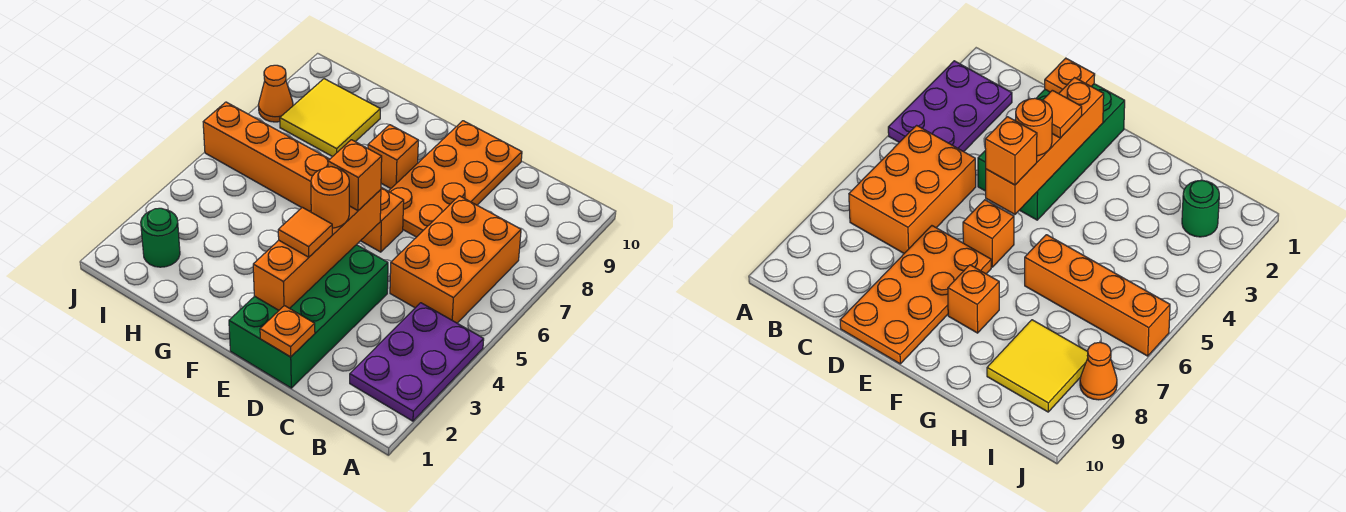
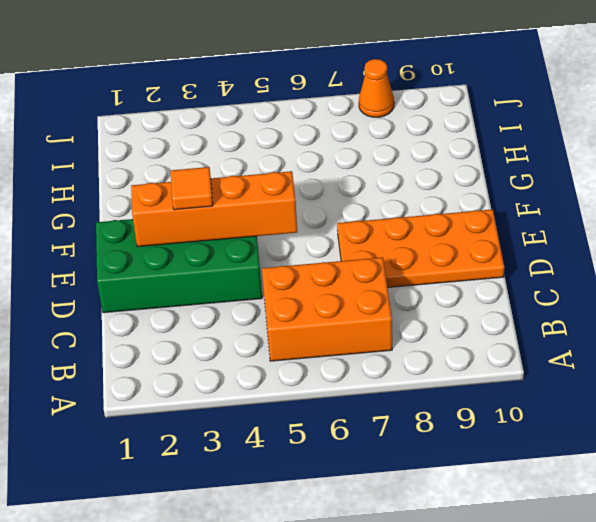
none -> purple plate A2:B4 level 1
none -> orange brick E6 level 1
none -> orange brick F8 level 1

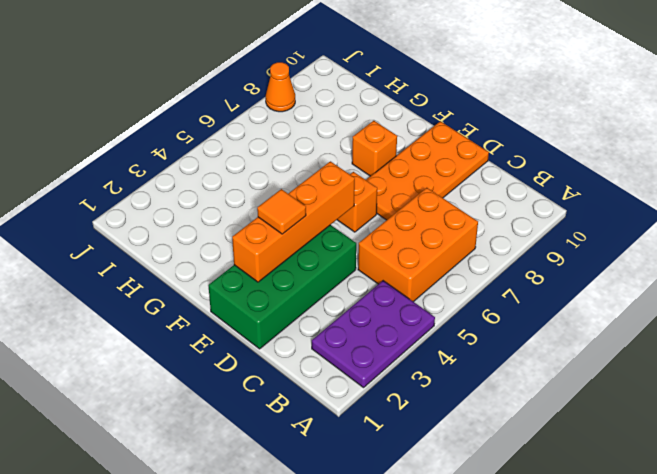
none -> orange brick G6:J6 level 1
none -> yellow tile H8:I9 level 1
none -> green round brick I2 level 1

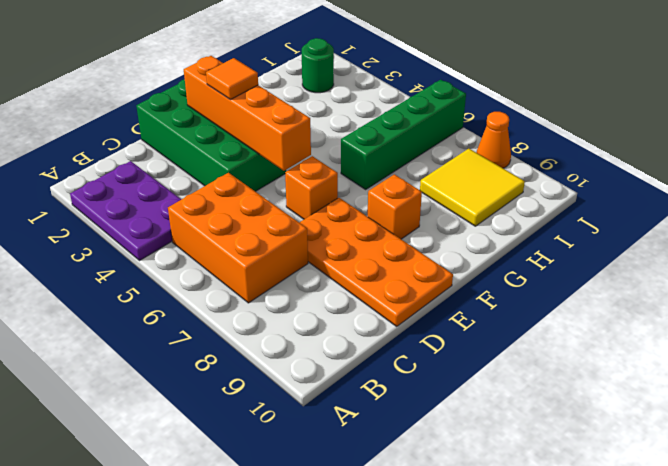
green brick G6:J6 level 1 -> orange brick G6:J6 level 1
none -> orange plate D1 level 2
none -> orange round brick E4 level 3
none -> orange brick E5 level 3

